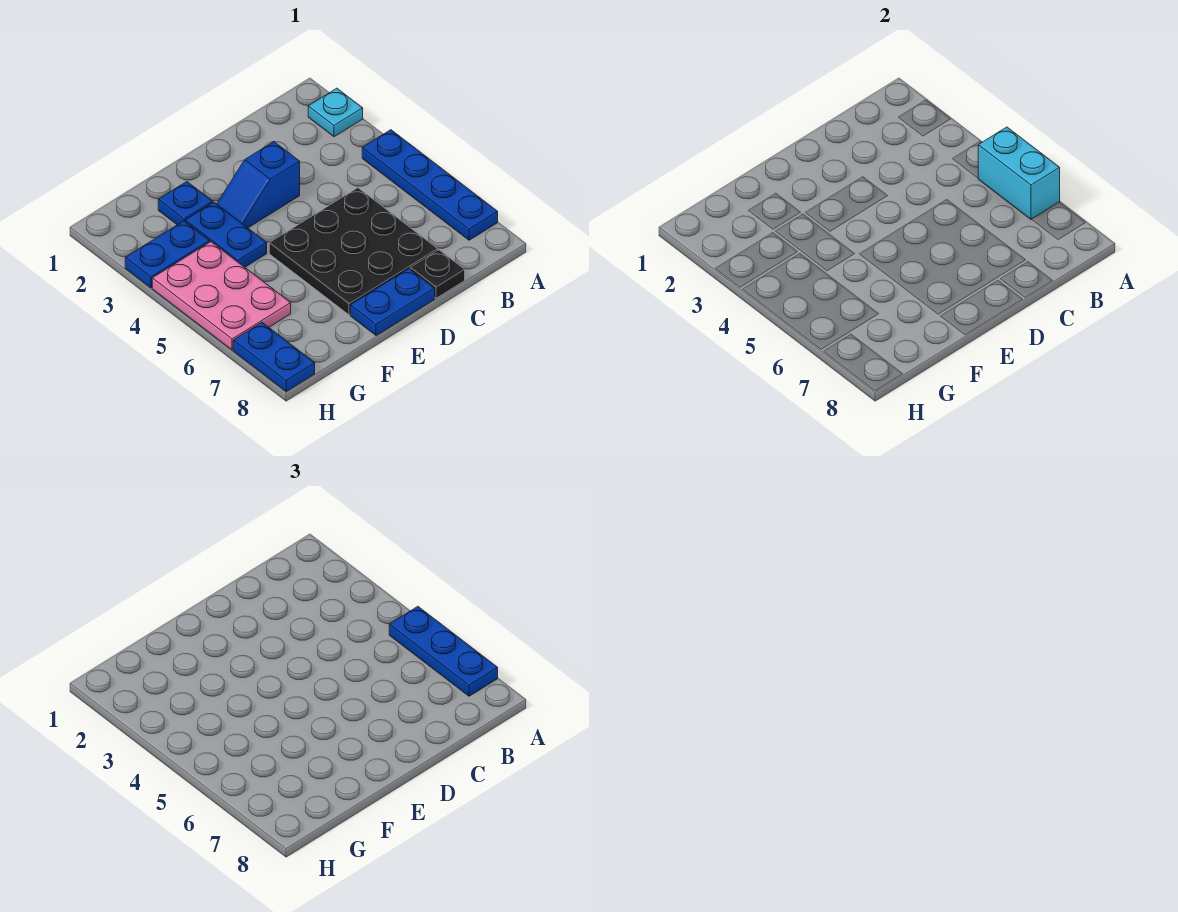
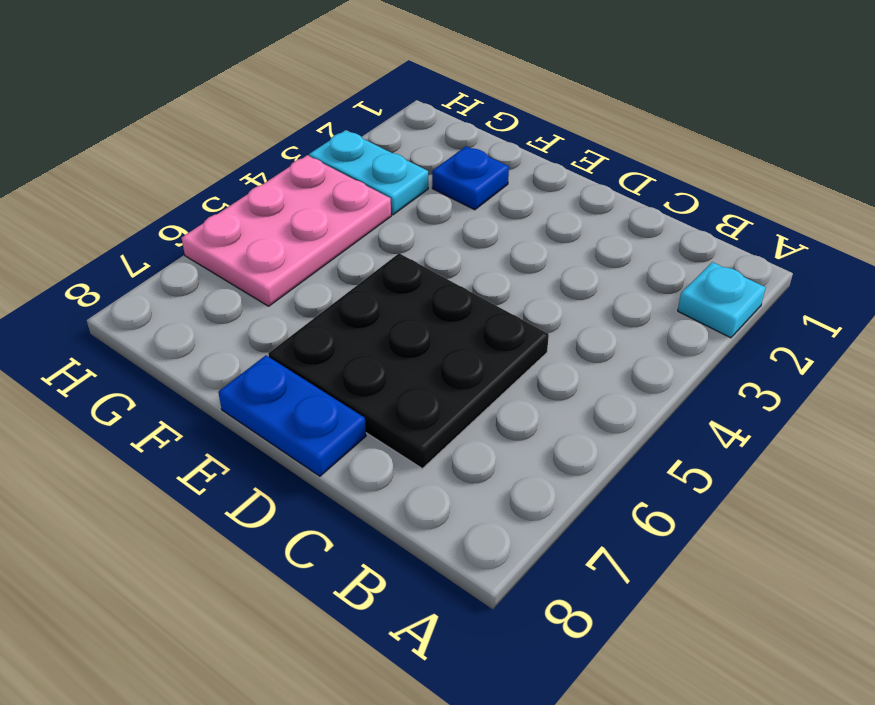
cyan plate G3:H3 level 1 -> blue plate G3:H3 level 1
none -> blue plate A4:A7 level 1
none -> black plate C8 level 1
none -> blue slope D3:E3 level 1 top D

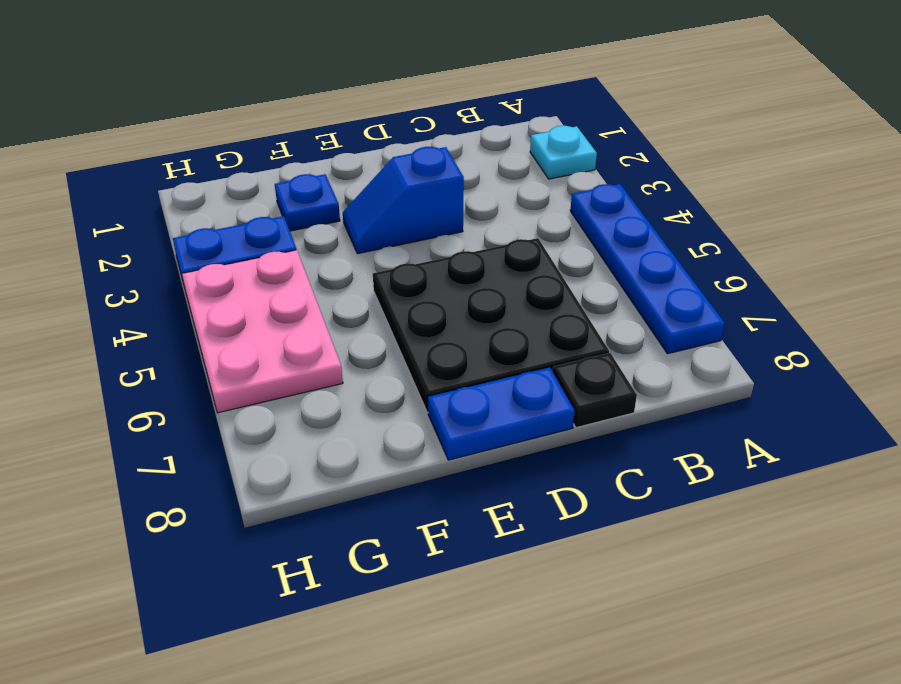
none -> blue plate F3:F4 level 1
none -> blue plate H7:H8 level 1
none -> cyan brick A5:A6 level 2

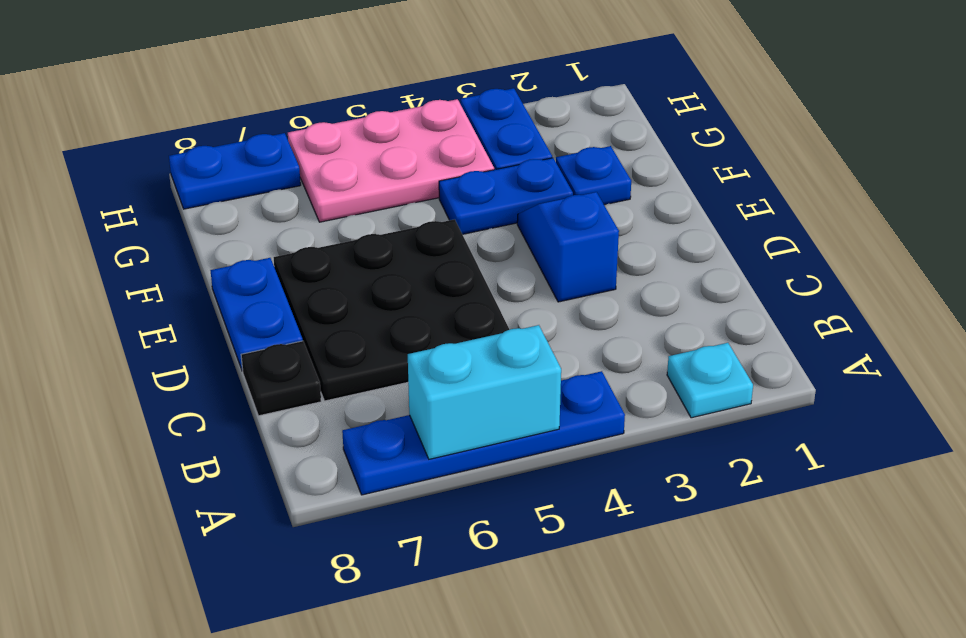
none -> blue plate A5:A7 level 3

